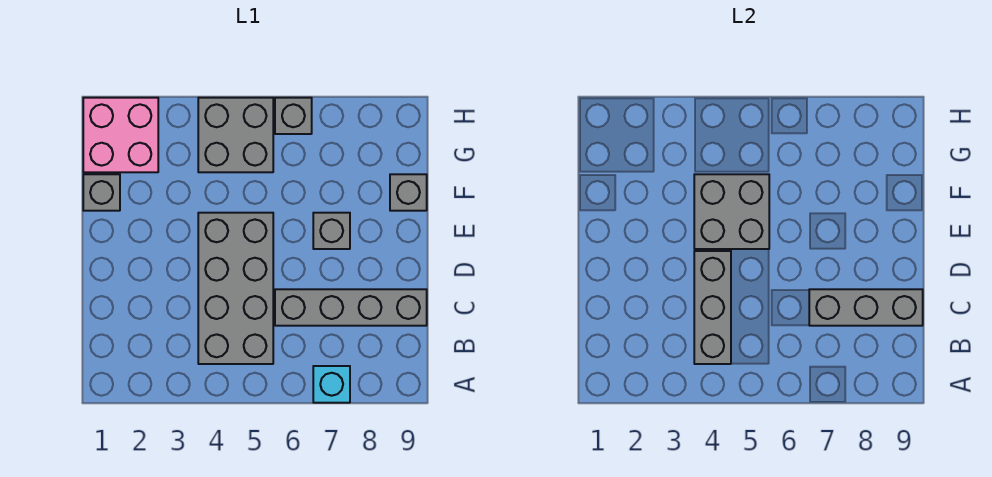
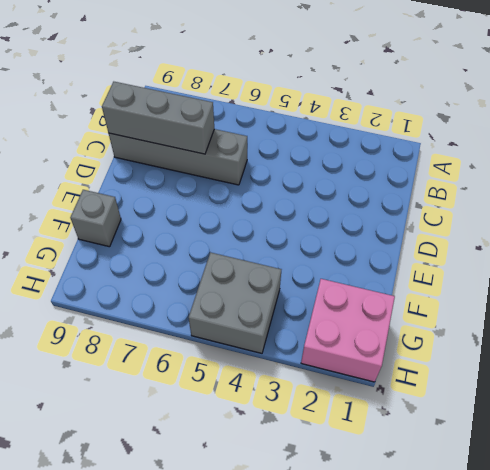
none -> cyan brick A7 level 1
none -> grey brick B4:E5 level 1
none -> grey brick E7 level 1

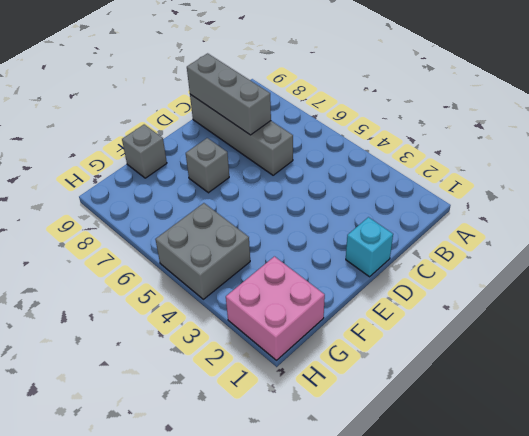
cyan brick D1 level 1 -> cyan brick A7 level 1
none -> grey brick B4:E5 level 1
none -> grey brick F1 level 1
none -> grey brick H6 level 1

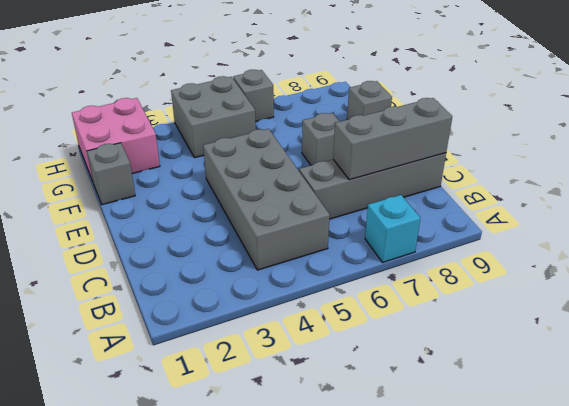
none -> grey brick B4:D4 level 2
none -> grey brick E4:F5 level 2

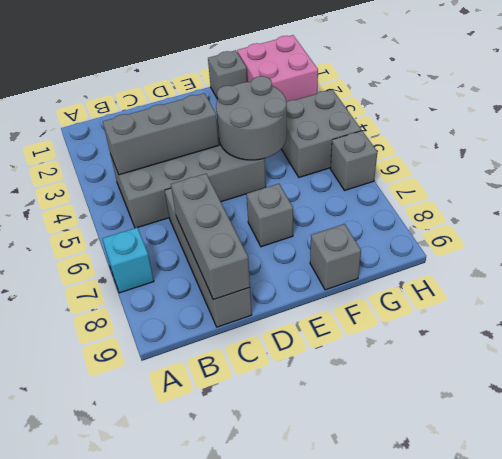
grey round brick E4:F5 level 2 -> grey brick E4:F5 level 2

